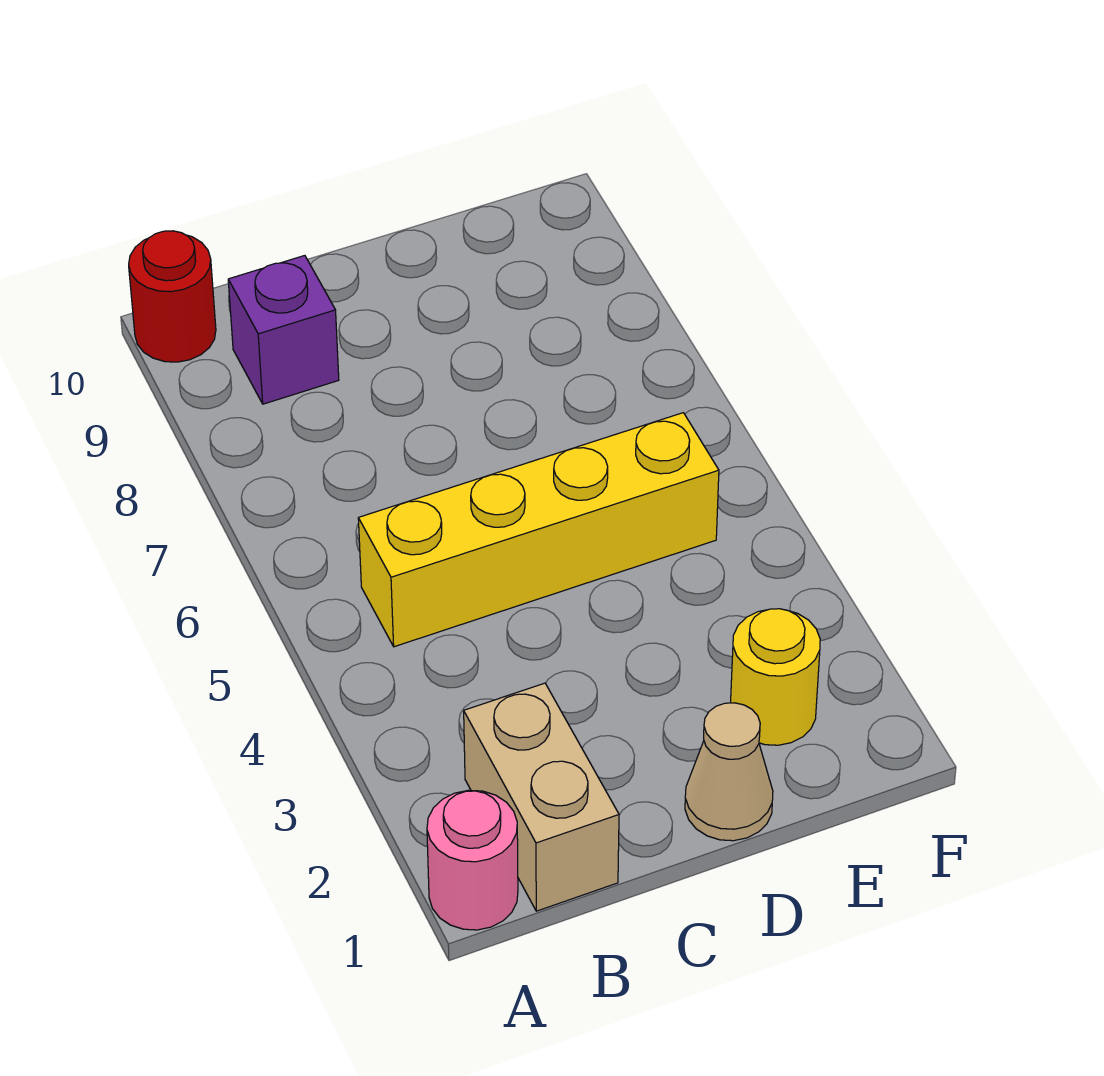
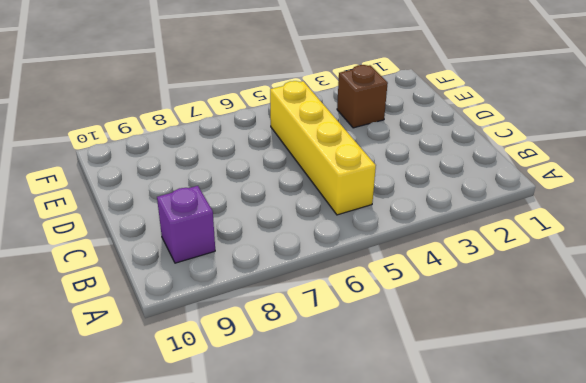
brown brick E3 level 1 -> none
none -> pink round brick A1 level 1
none -> red round brick A10 level 1

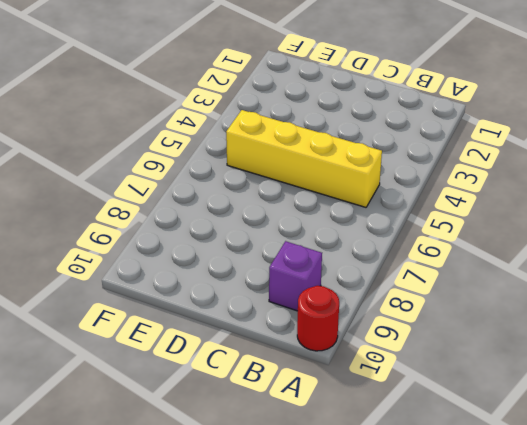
none -> pink round brick A1 level 1
none -> tan brick B1:B2 level 1

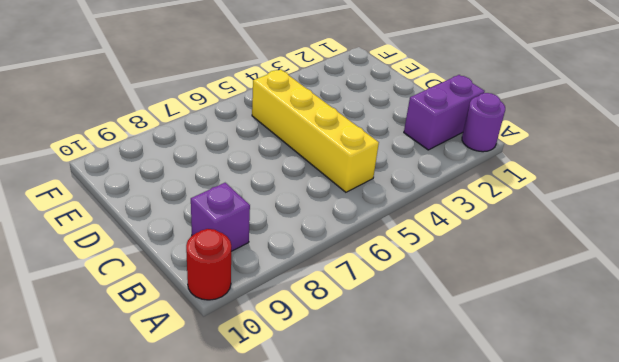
purple round brick A1 level 1 -> pink round brick A1 level 1
purple brick B1:B2 level 1 -> tan brick B1:B2 level 1
none -> tan cone D1 level 1
none -> yellow round brick E2 level 1

